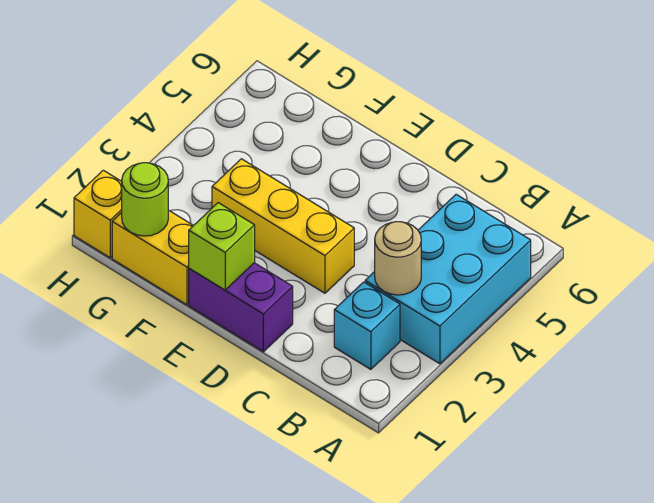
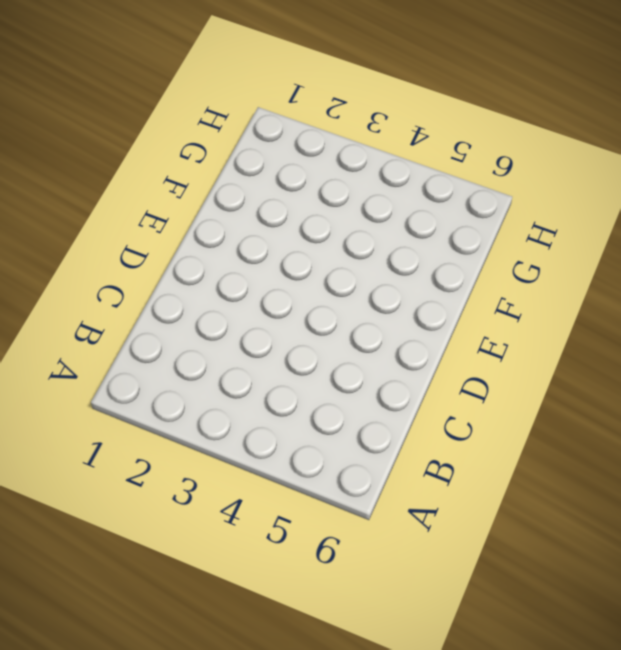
none -> cyan brick A3:B5 level 1
none -> cyan brick B2 level 1

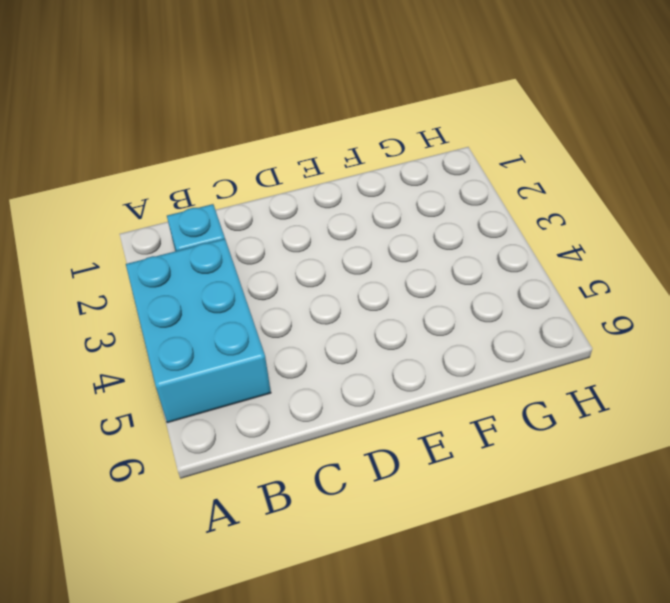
none -> purple brick D1:E1 level 1
none -> yellow brick D3:F3 level 1

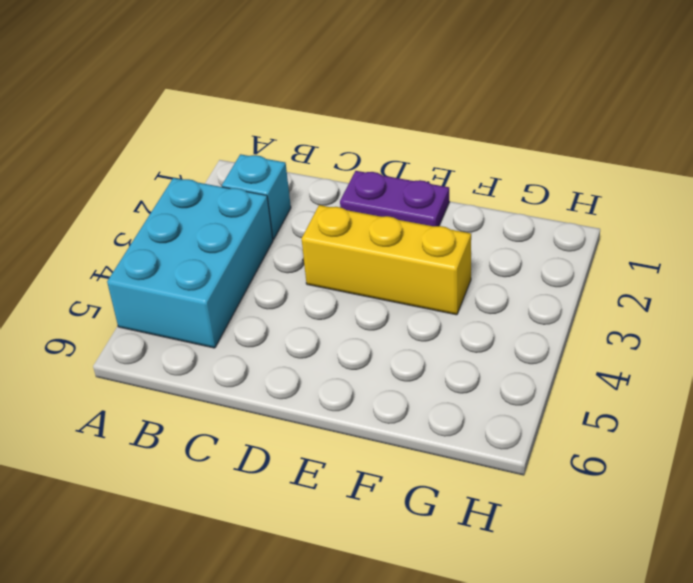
purple plate D1:E1 level 1 -> purple brick D1:E1 level 1
none -> yellow brick F1:G1 level 1
none -> yellow brick H1 level 1

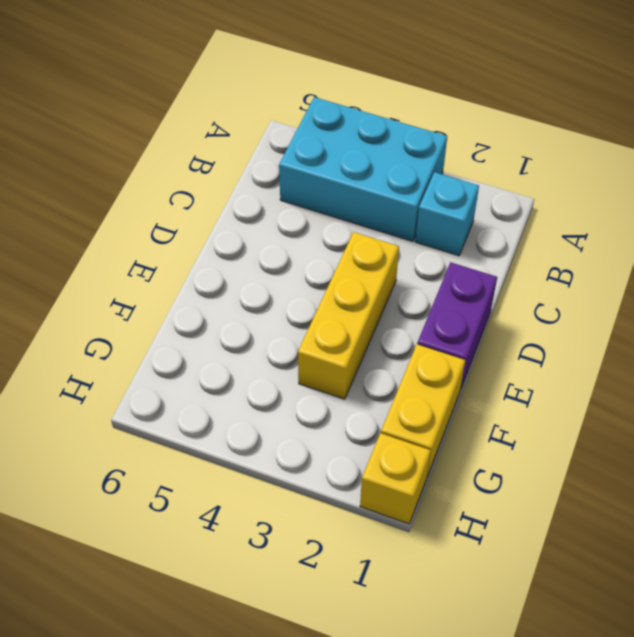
none -> tan round brick B3 level 2
none -> lime brick E1 level 2

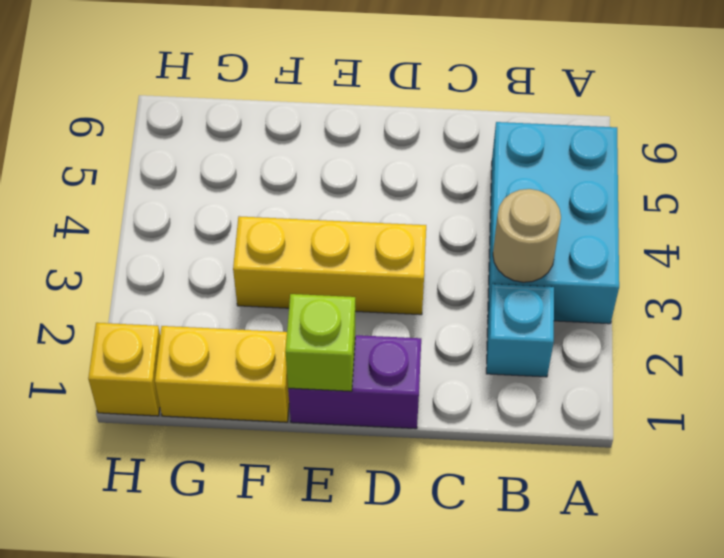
none -> lime round brick G1 level 2

